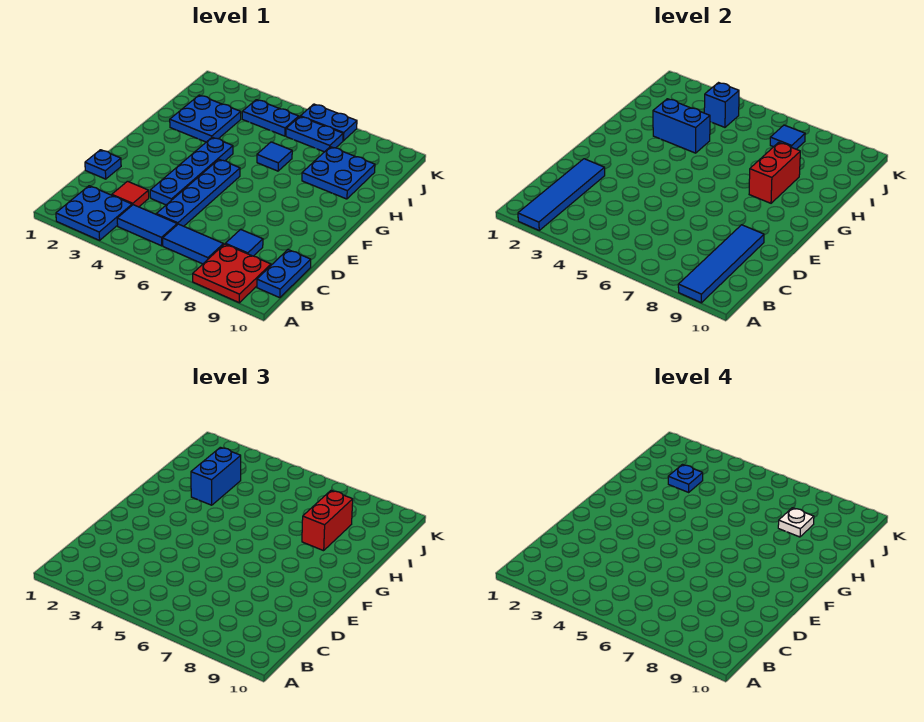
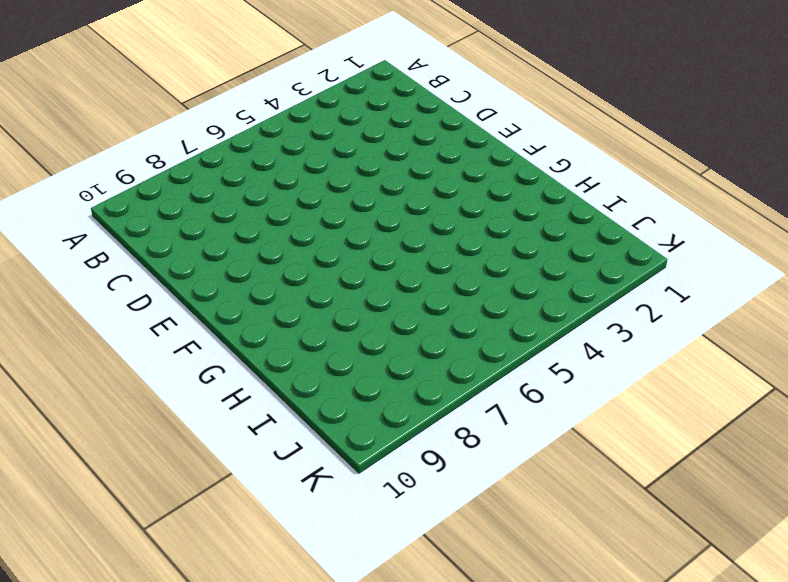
none -> blue plate A2:B3 level 1
none -> red plate A8:B9 level 1
none -> blue tile B4:B5 level 1

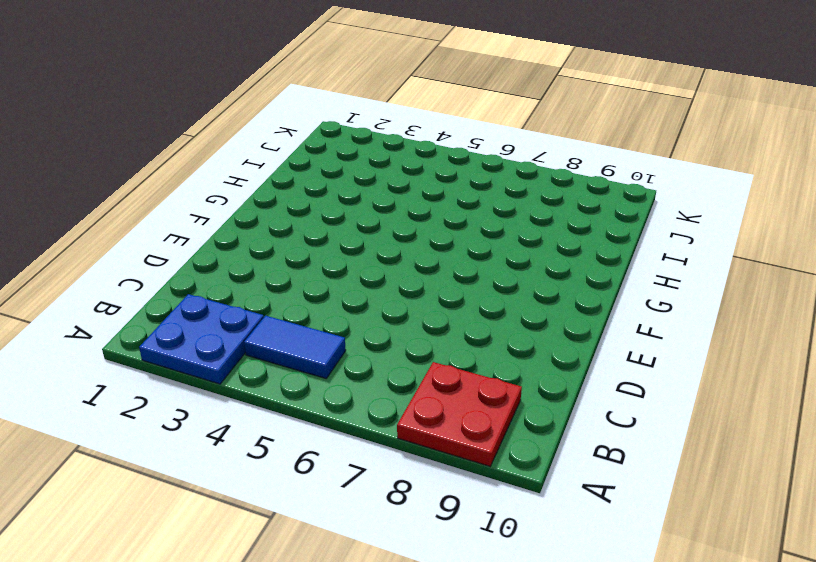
none -> blue tile B6:B7 level 1
none -> blue plate B10:C10 level 1
none -> red tile C3 level 1

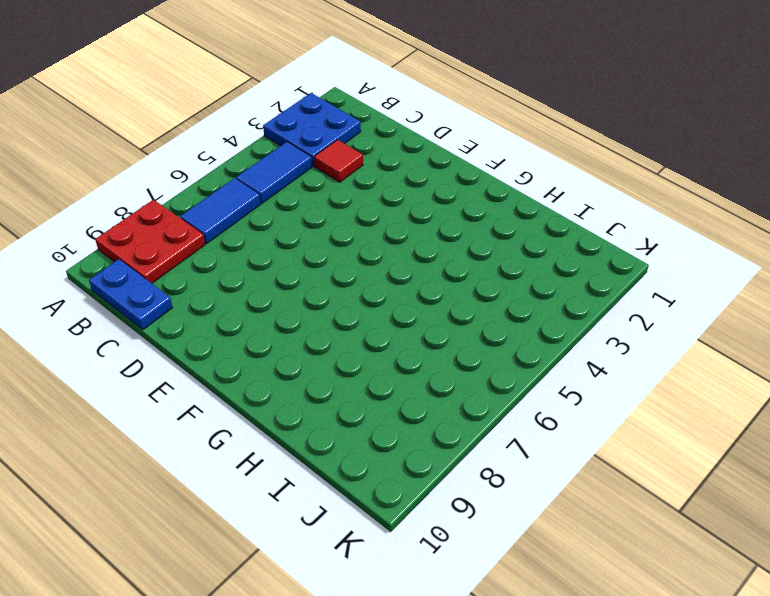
none -> blue plate C5:F5 level 1
none -> blue tile C8 level 1
none -> blue plate D1 level 1

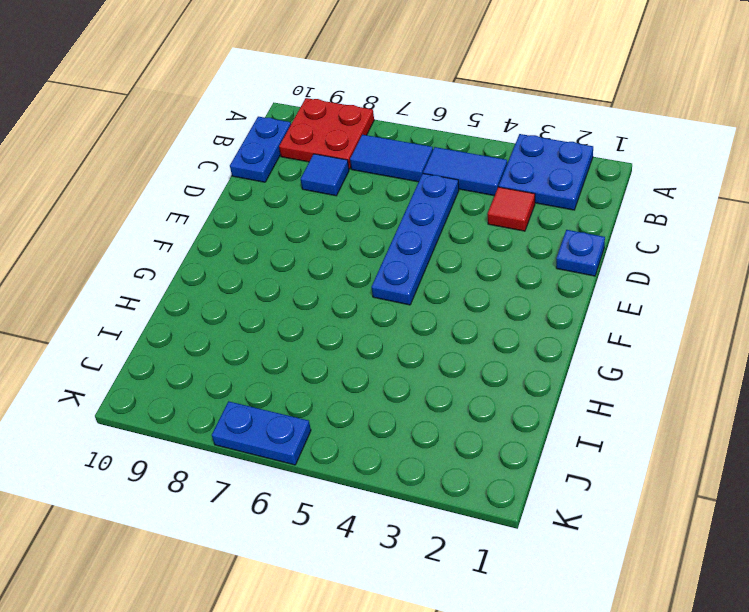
none -> blue plate D4:G4 level 1
none -> blue plate H2:I3 level 1
none -> blue tile H6 level 1

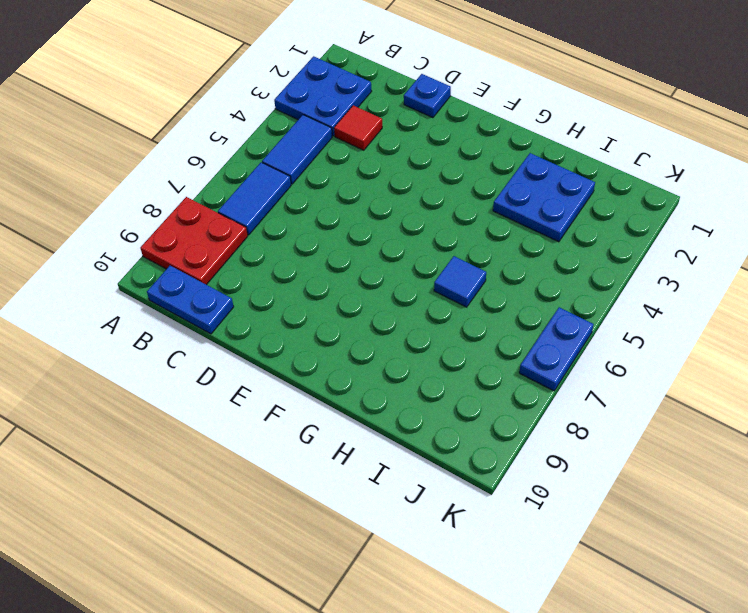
none -> blue plate C5:F5 level 1
none -> blue tile C8 level 1
none -> blue plate D4:G4 level 1

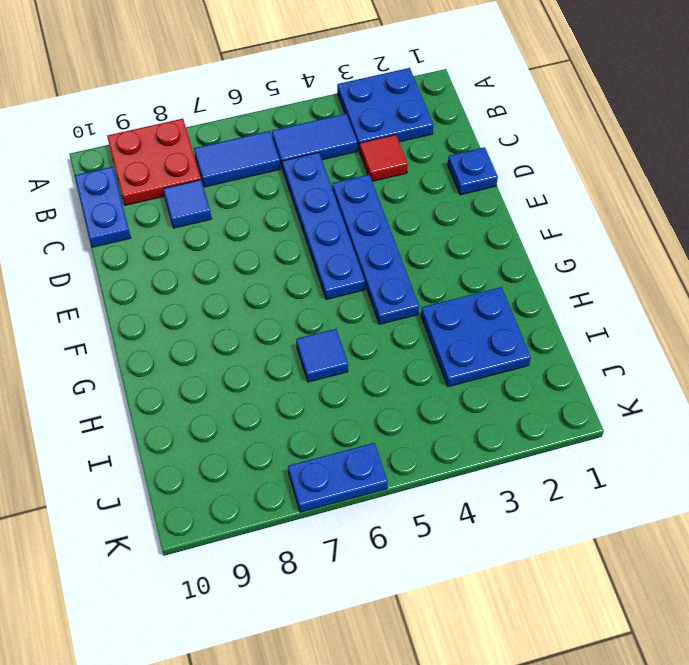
none -> blue plate H8:I9 level 1
none -> blue plate J4:J5 level 1
none -> blue plate J6:J7 level 1

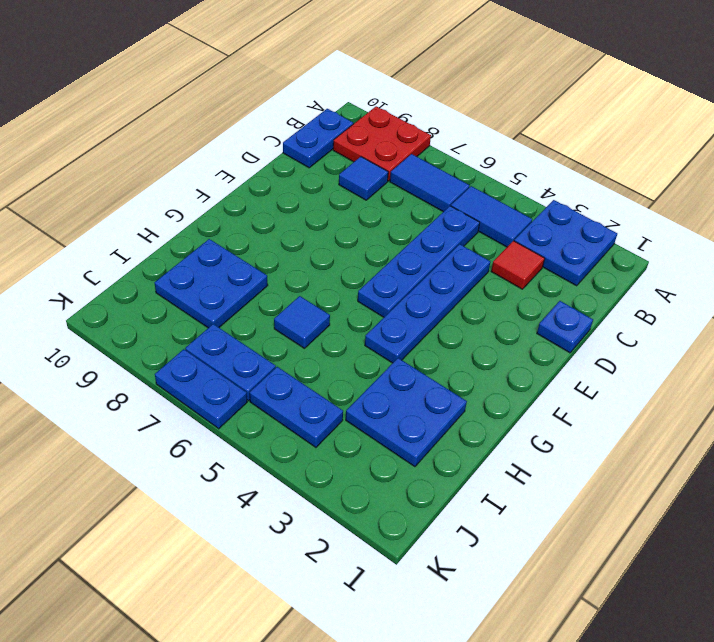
none -> blue tile A2:D2 level 2
none -> blue tile A9:D9 level 2
none -> red brick G8:H8 level 2

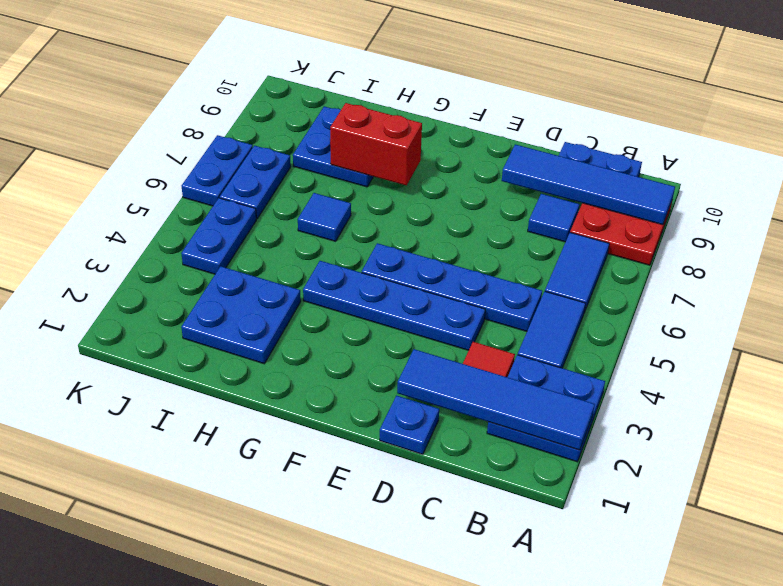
none -> blue brick H3:H4 level 2
none -> blue brick J4 level 2
none -> blue tile J7 level 2

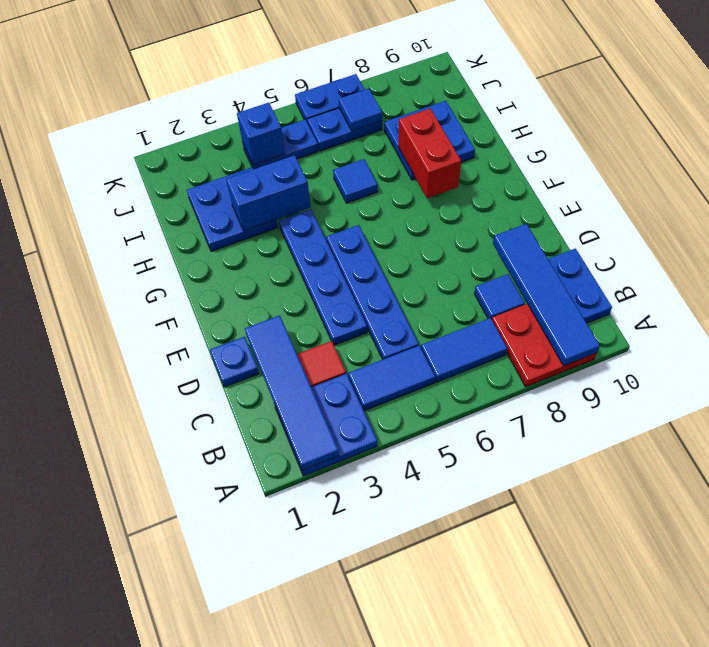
none -> blue brick H3:I3 level 3
none -> red brick H8:I8 level 3
none -> blue plate I3 level 4

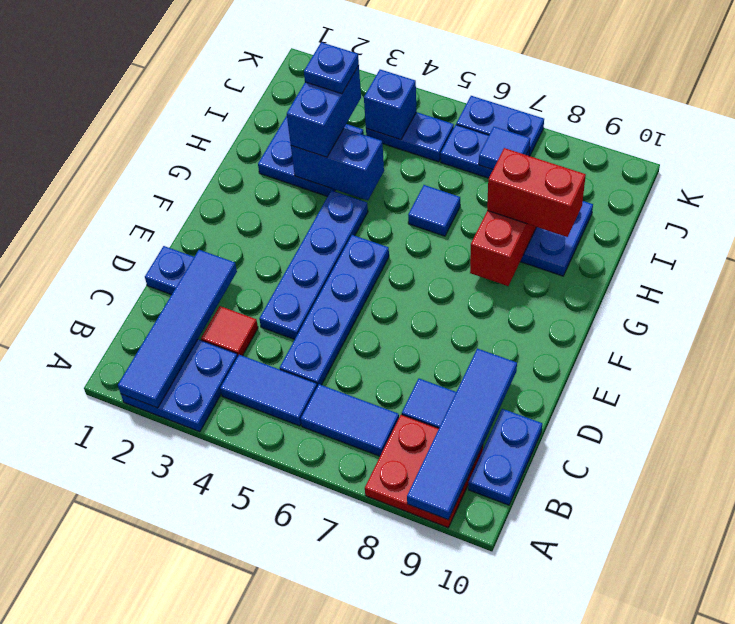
red brick H8:H9 level 3 -> red brick H8:I8 level 3
none -> white plate I8 level 4

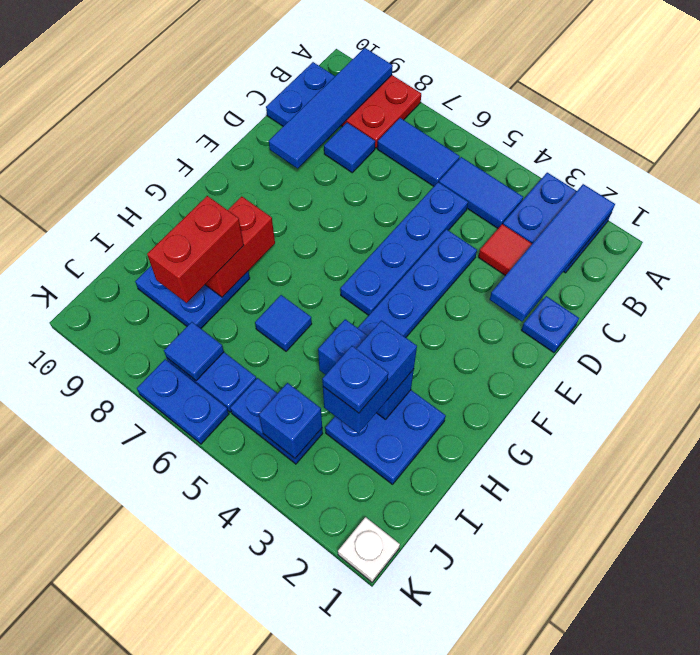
white plate K1 level 1 -> white plate I8 level 4

